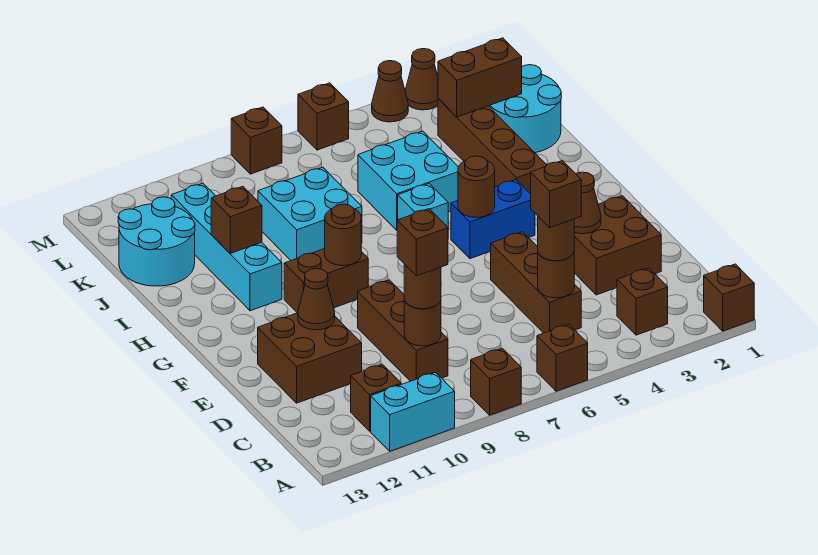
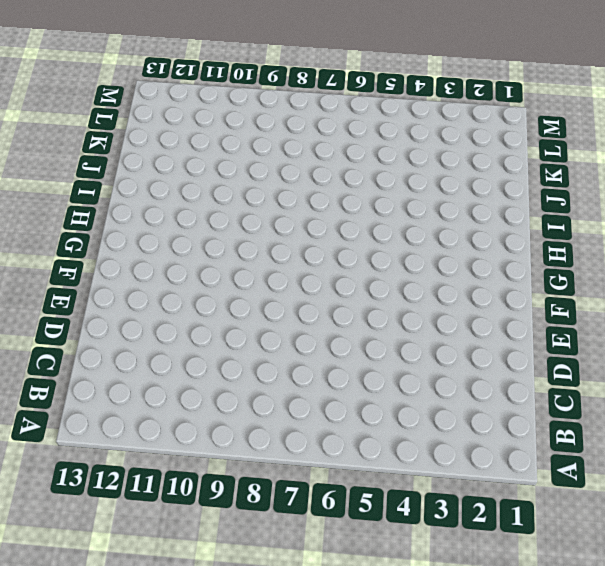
none -> brown brick A1 level 1
none -> brown brick A6 level 1
none -> brown brick A8 level 1
none -> cyan brick A10:A11 level 1

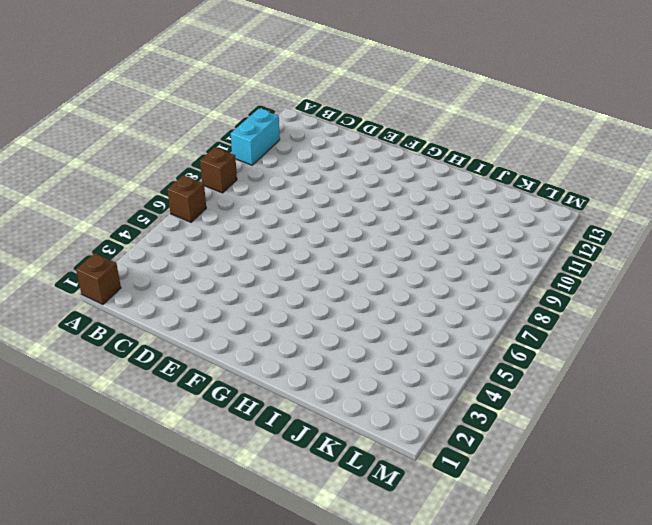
none -> brown brick B3 level 1
none -> brown brick B11 level 1
none -> brown brick C5:E5 level 1
none -> brown brick C9:E9 level 1

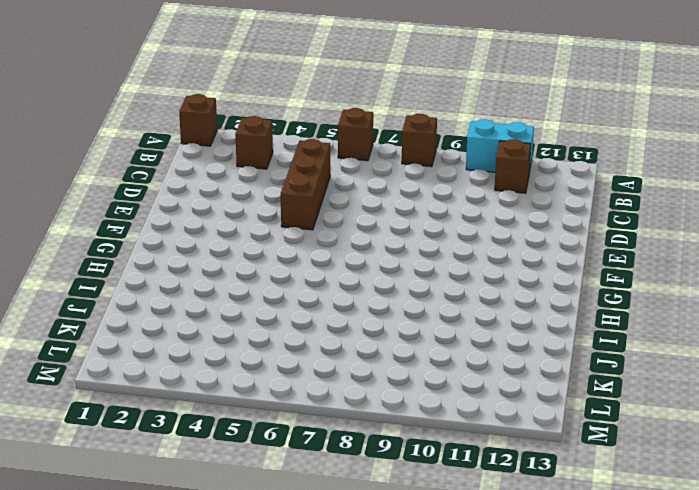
none -> brown brick C9:E9 level 1
none -> brown brick D2:E3 level 1
none -> brown brick D11:E12 level 1
none -> blue brick G4:G5 level 1

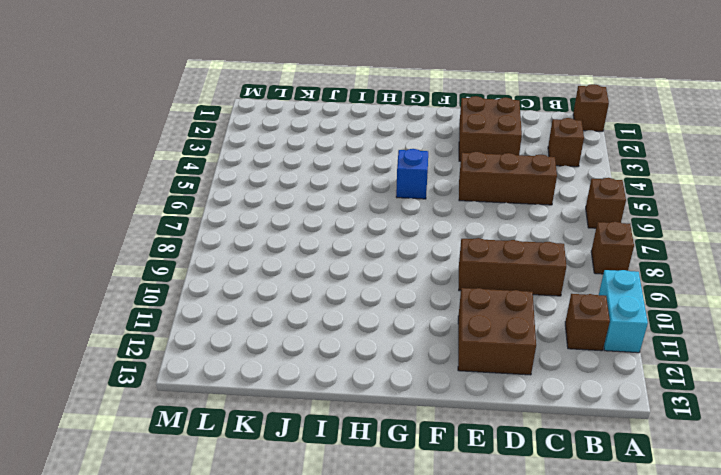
blue brick G5 level 1 -> blue brick G4:G5 level 1
none -> brown brick G9:G10 level 1
none -> brown brick H3:K3 level 1
none -> cyan brick H6 level 1
none -> cyan brick H11:K11 level 1

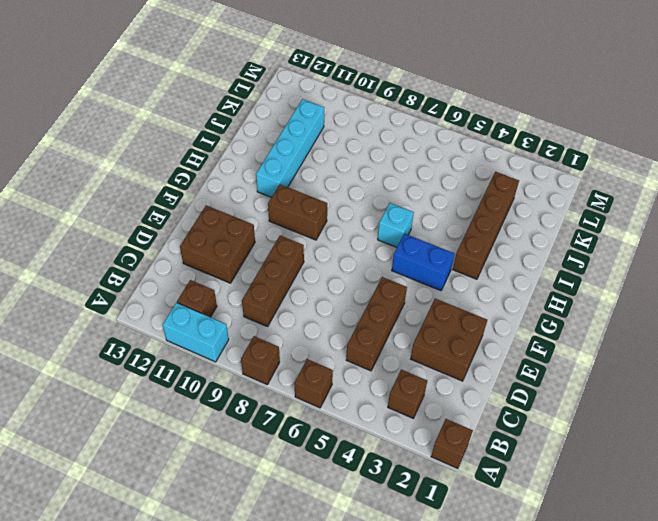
none -> cyan brick I5:J6 level 1
none -> cyan brick I8:J9 level 1
none -> cyan round brick J1:K2 level 1
none -> cyan round brick J12:K13 level 1

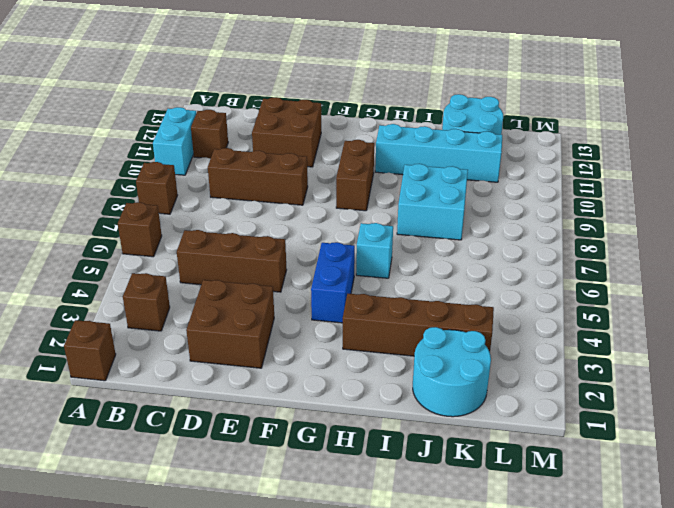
none -> cyan brick I5:J6 level 1
none -> brown cone M3 level 1
none -> brown cone M4 level 1
none -> brown brick M6 level 1

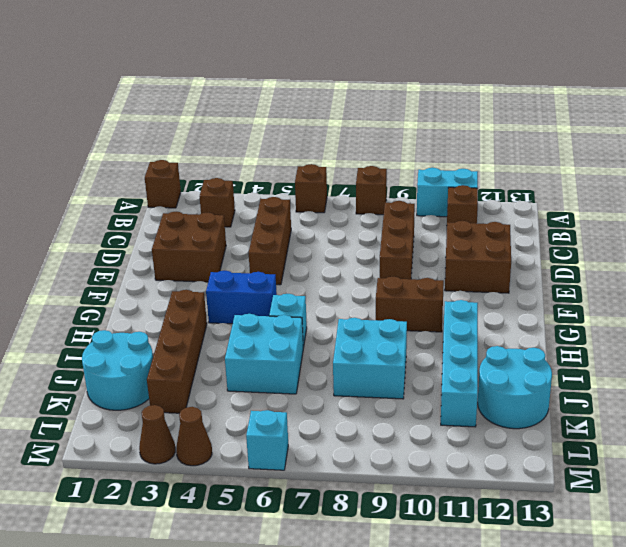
cyan brick M6 level 1 -> brown brick M6 level 1
none -> brown brick M8 level 1
none -> brown round brick C5 level 2
none -> brown round brick C9 level 2
none -> brown cone E3 level 2

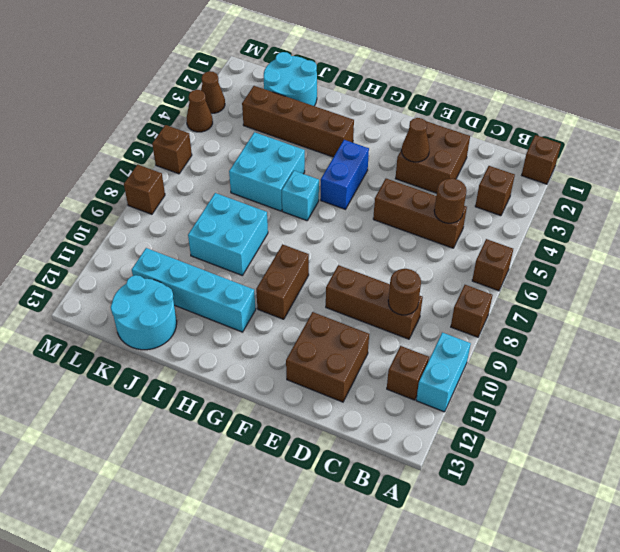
none -> brown cone E11 level 2
none -> brown round brick G5 level 2
none -> brown round brick G9 level 2
none -> brown brick I11 level 2

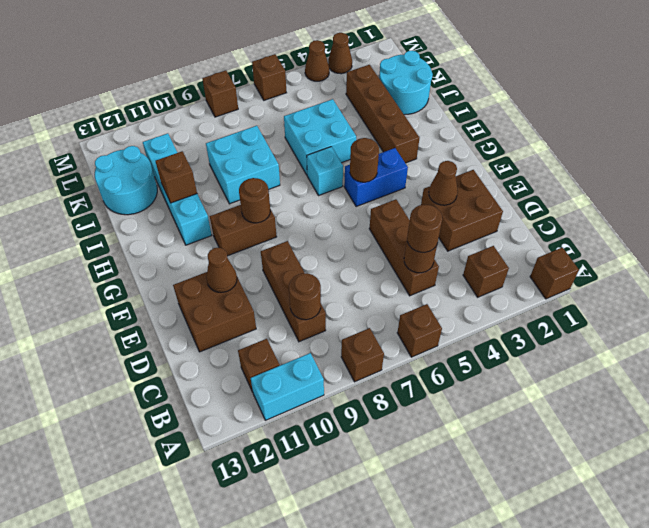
none -> brown brick K2:K3 level 2
none -> brown round brick C9 level 3
none -> brown brick C5 level 4
none -> brown brick C9 level 4

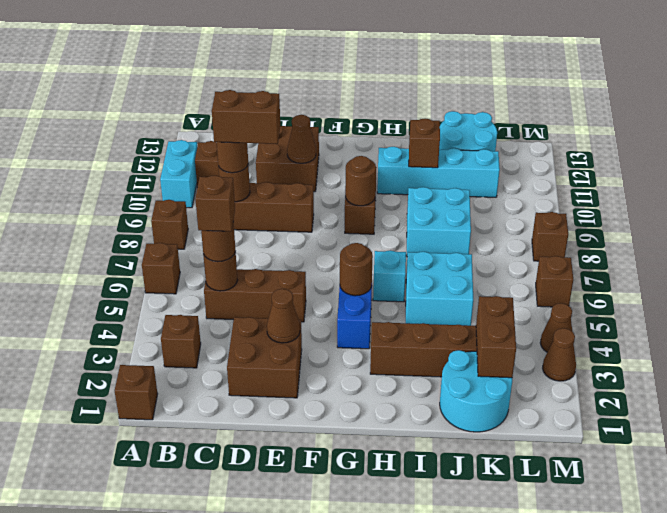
brown brick C9:D9 level 4 -> brown brick C9 level 4

